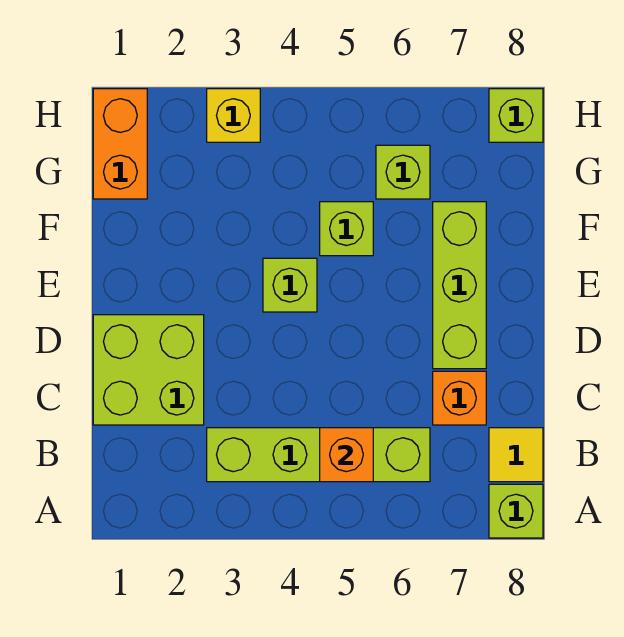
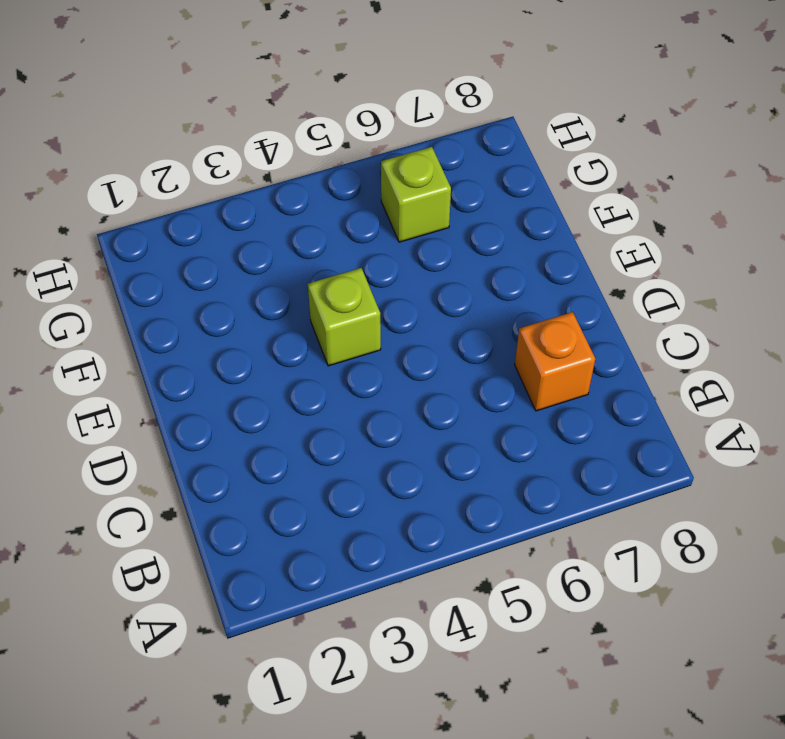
none -> lime brick A8 level 1
none -> lime brick B3:B6 level 1
none -> yellow tile B8 level 1

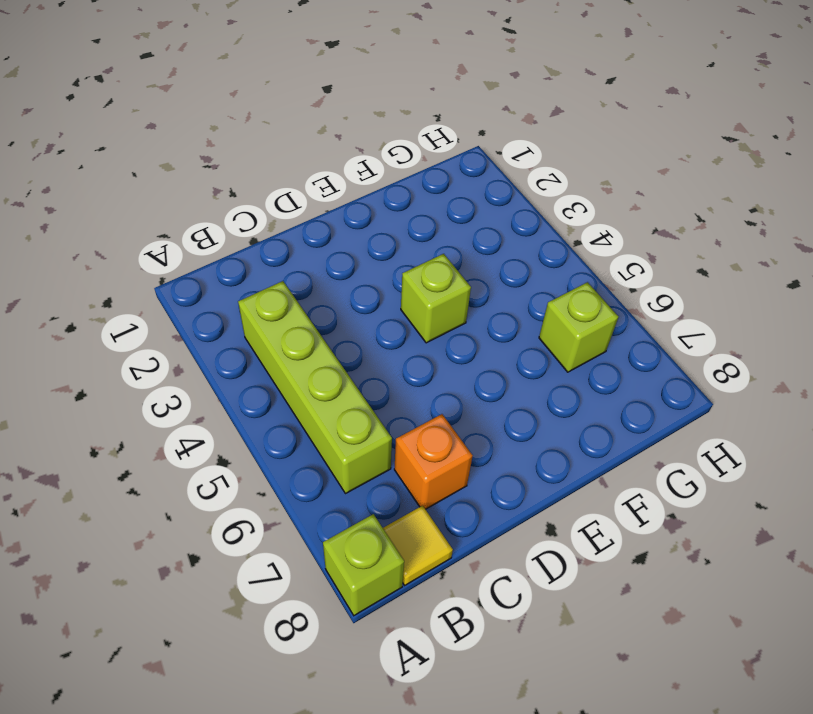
none -> lime brick C1:D2 level 1
none -> lime brick D7:F7 level 1
none -> lime brick F5 level 1

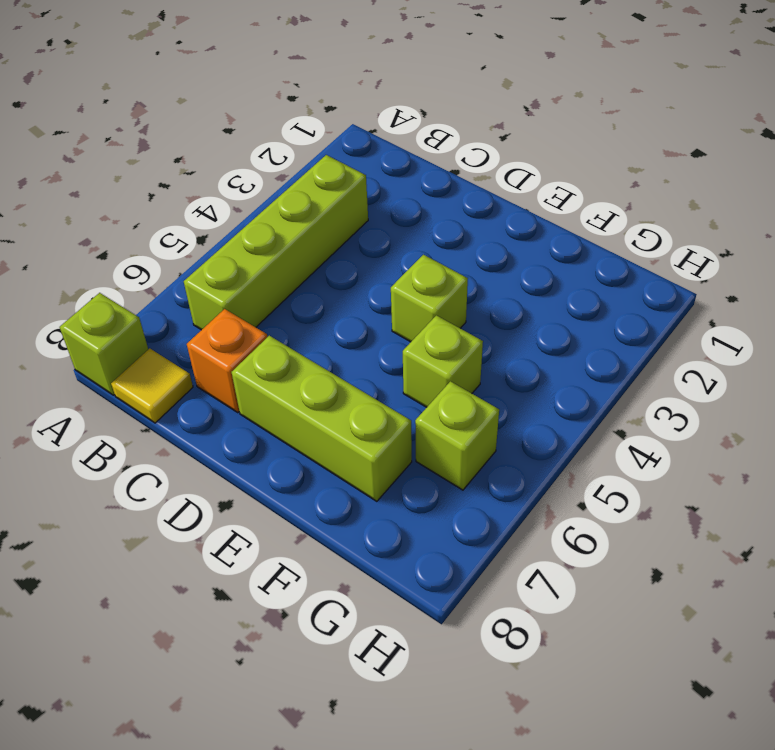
none -> lime brick C1:D2 level 1
none -> orange brick G1:H1 level 1
none -> yellow brick H3 level 1

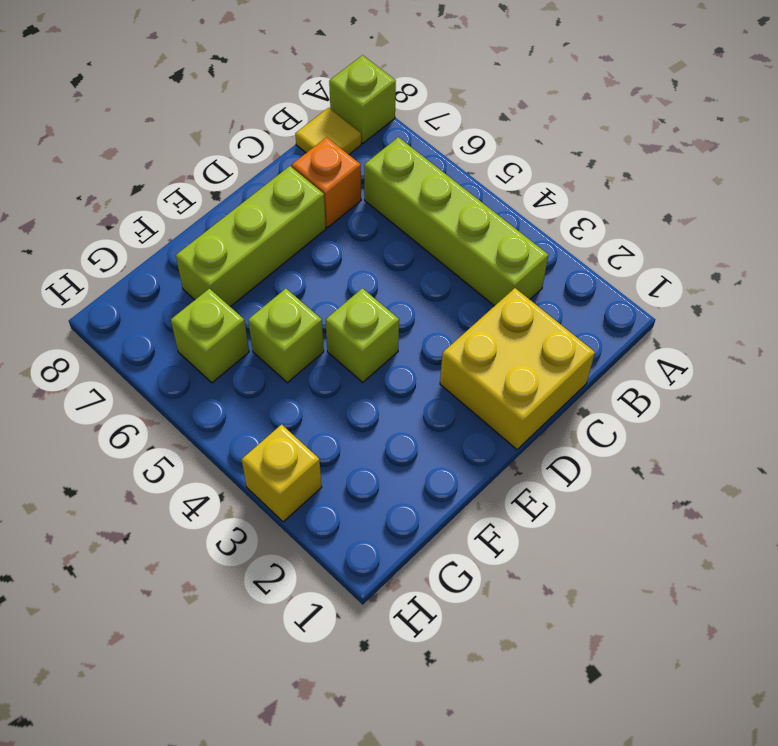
yellow brick C1:D2 level 1 -> lime brick C1:D2 level 1
none -> orange brick G1:H1 level 1
none -> lime brick H8 level 1
none -> orange brick B5 level 2

